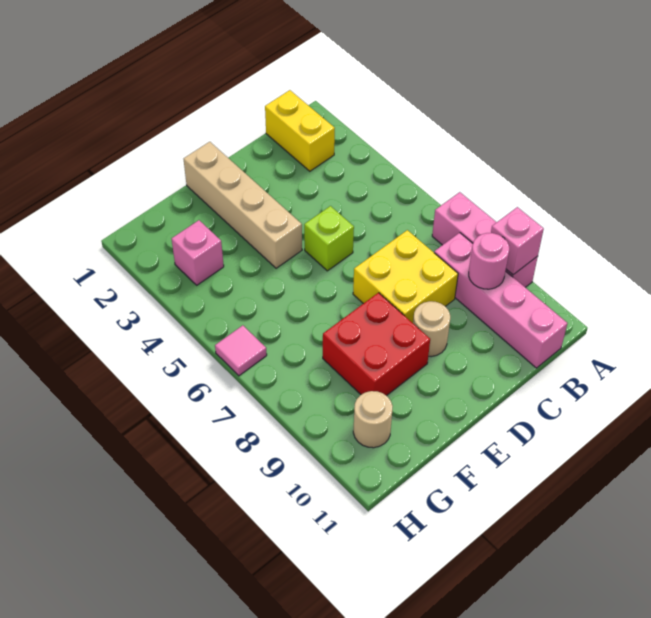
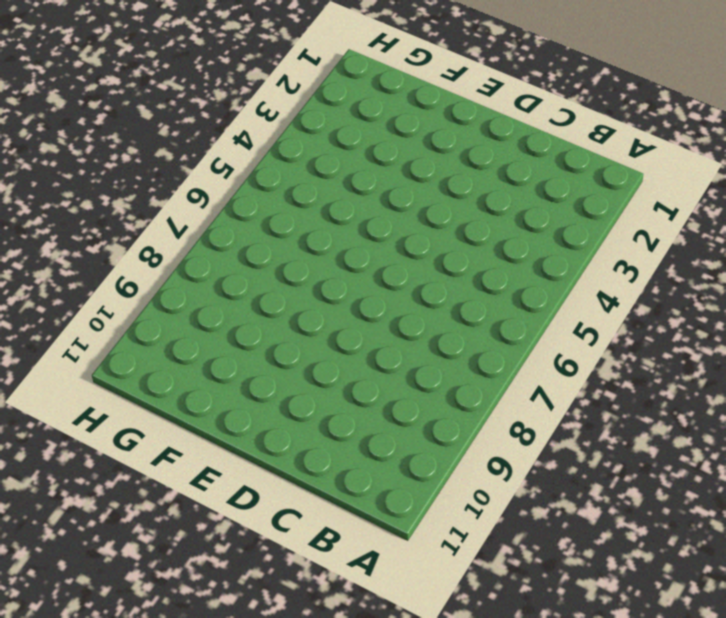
none -> pink brick A7:A9 level 1
none -> yellow brick B1:B2 level 1
none -> pink brick B8:B11 level 1

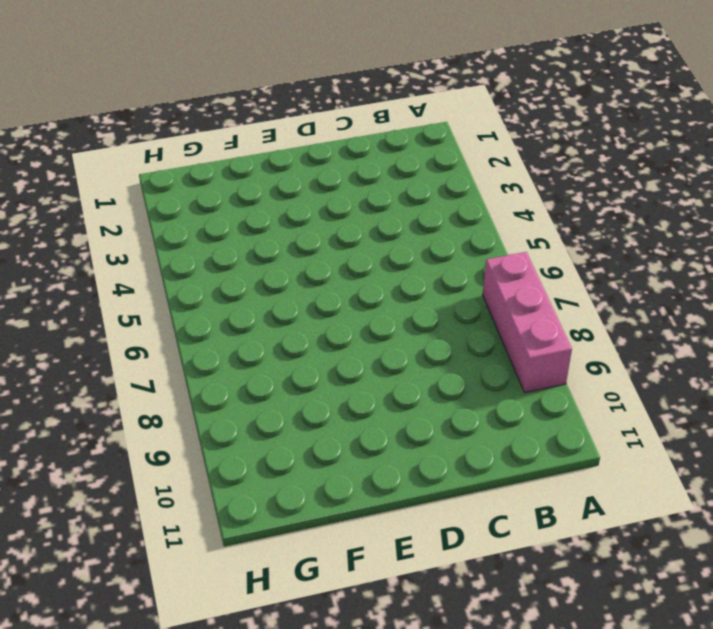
none -> yellow brick B1:B2 level 1
none -> pink brick B8:B11 level 1
none -> yellow brick C7:D8 level 1

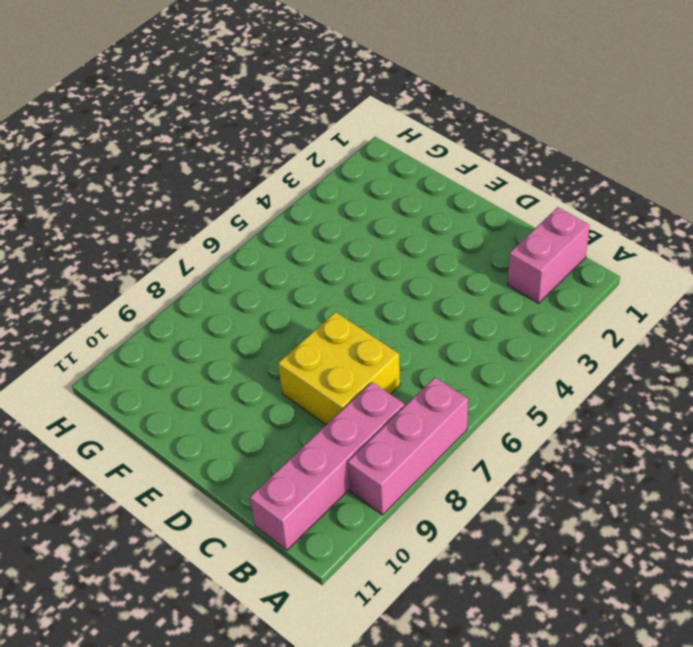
pink brick B1:B2 level 1 -> yellow brick B1:B2 level 1
none -> lime brick D5 level 1
none -> tan round brick D9 level 1
none -> tan brick E1:E4 level 1

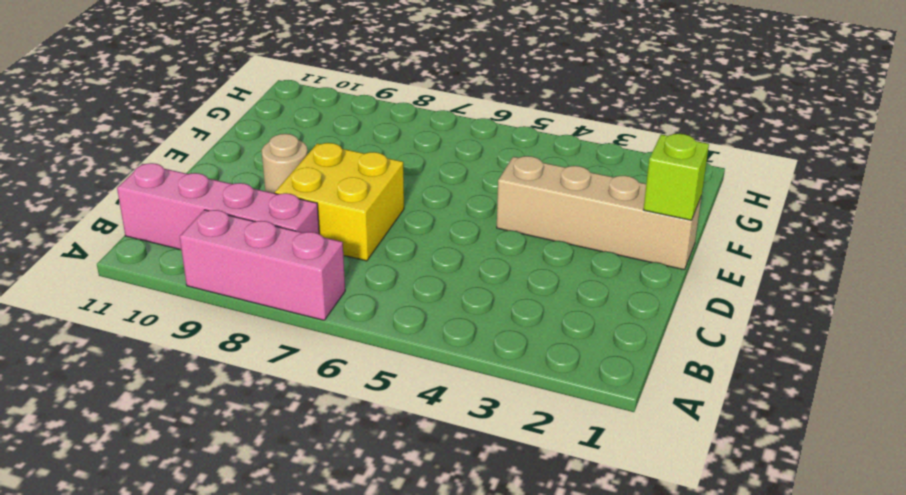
lime brick E1 level 2 -> lime brick D5 level 1
none -> yellow brick B1:B2 level 1
none -> red brick E8:F9 level 1
none -> pink brick G3 level 1

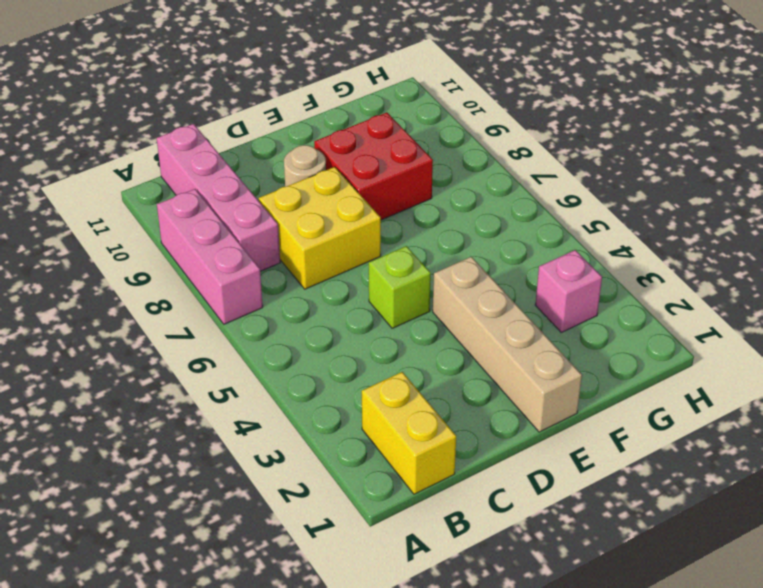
none -> tan round brick G10 level 1
none -> pink tile H6 level 1
none -> pink brick A9 level 2

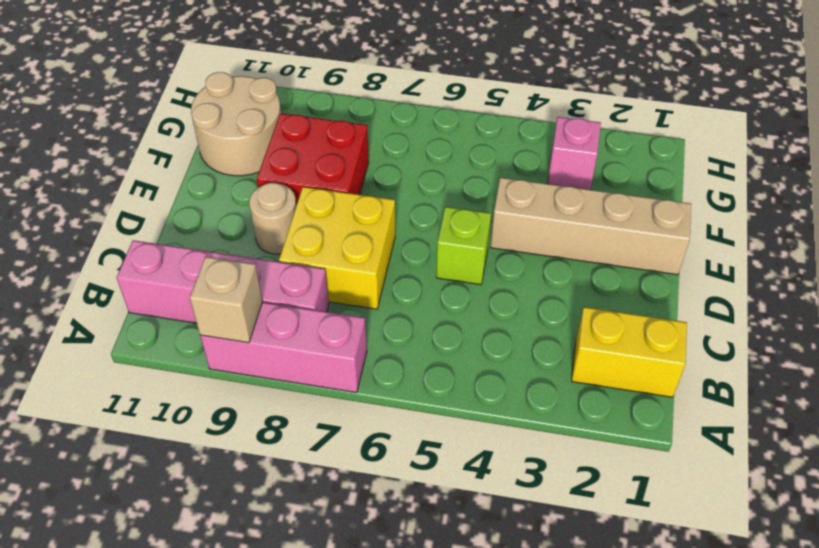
tan brick A9 level 2 -> pink brick A9 level 2
tan round brick F10:G11 level 1 -> tan round brick G10 level 1
none -> pink tile H6 level 1
none -> pink round brick B9 level 2

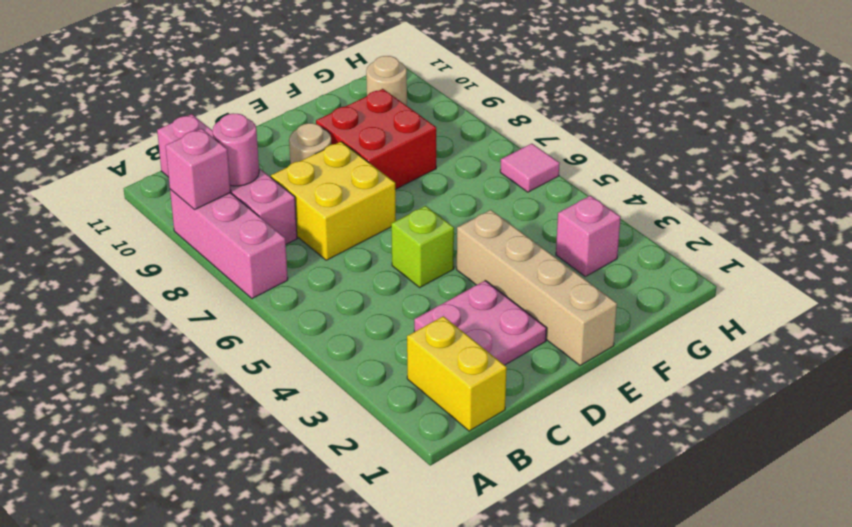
pink plate C2:D3 level 1 -> none

